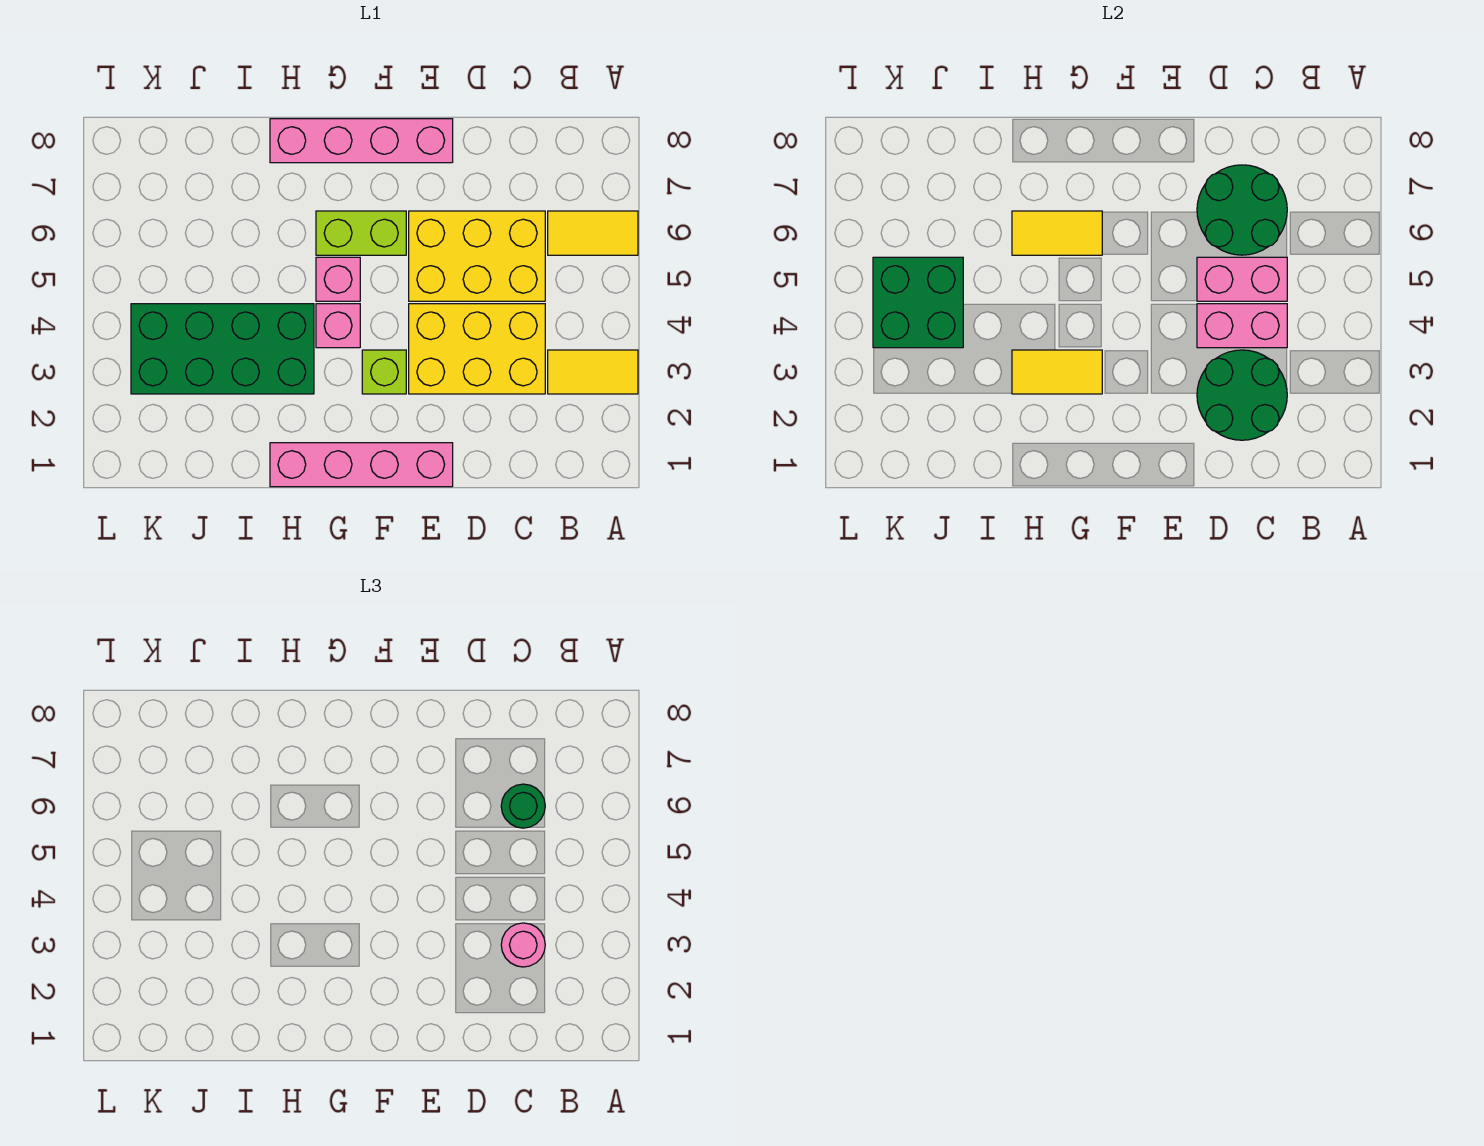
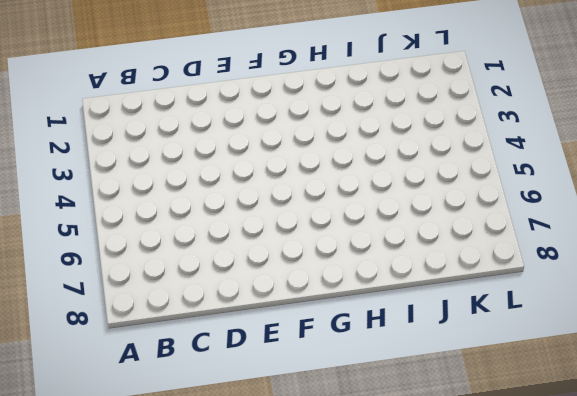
none -> yellow tile A3:B3 level 1
none -> yellow tile A6:B6 level 1
none -> yellow brick C3:E4 level 1

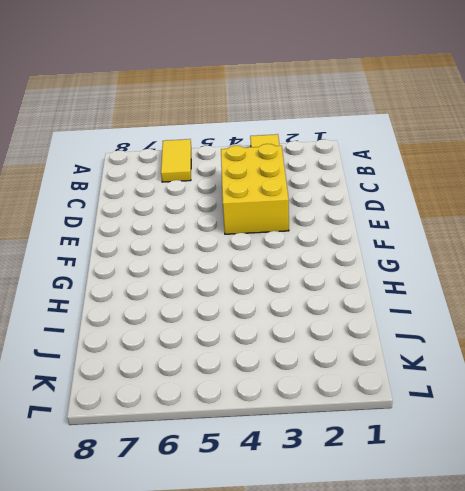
none -> yellow brick C5:E6 level 1
none -> pink brick E1:H1 level 1
none -> pink brick E8:H8 level 1

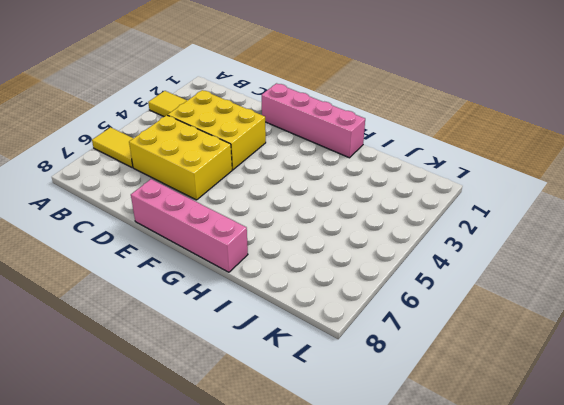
none -> lime brick F3 level 1
none -> lime brick F6:G6 level 1
none -> pink brick G4 level 1

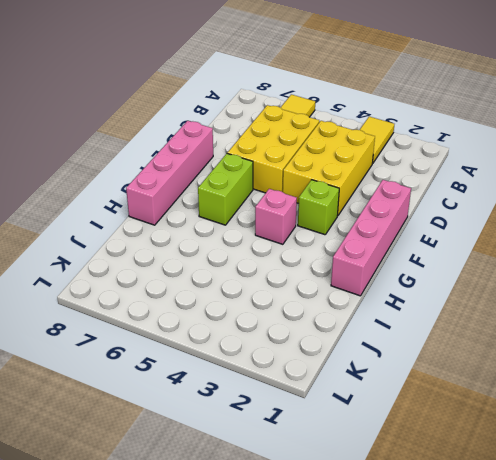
none -> pink brick G5 level 1
none -> green brick H3:K4 level 1
none -> green round brick C2:D3 level 2

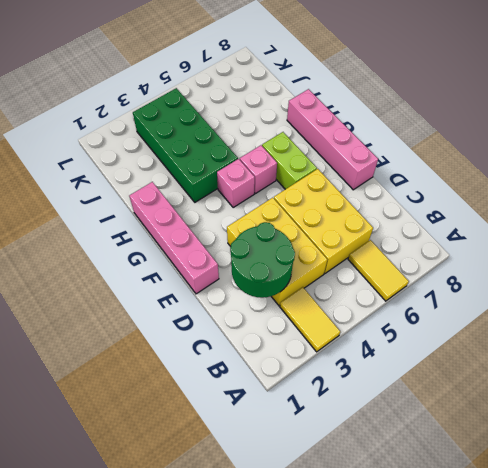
none -> lime brick F3 level 1
none -> pink brick C4:D4 level 2
none -> pink brick C5:D5 level 2

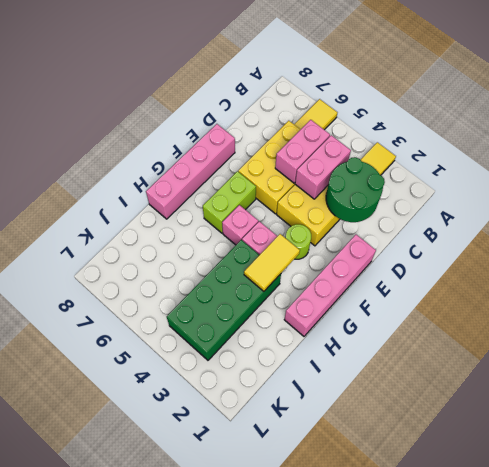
lime round brick F3 level 1 -> lime brick F3 level 1
none -> green round brick C6:D7 level 2
none -> yellow tile G6:H6 level 2
none -> green brick J4:K5 level 2

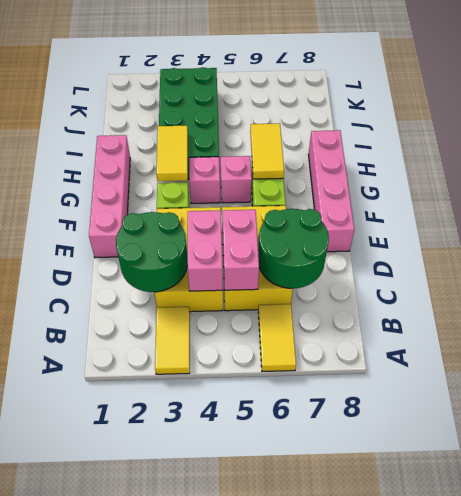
none -> green brick J4:K5 level 2
none -> pink round brick C3 level 3
none -> green round brick C6 level 3

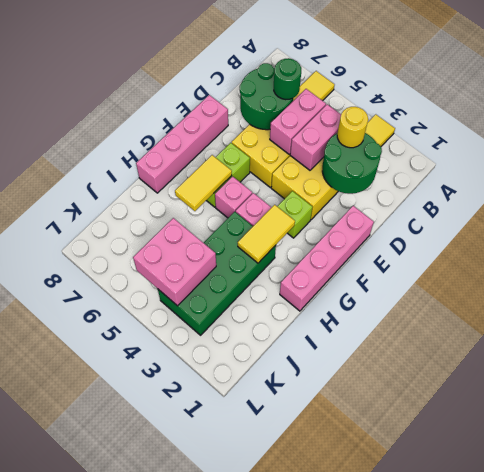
yellow round brick C3 level 3 -> pink round brick C3 level 3
pink brick J4:K5 level 2 -> green brick J4:K5 level 2

